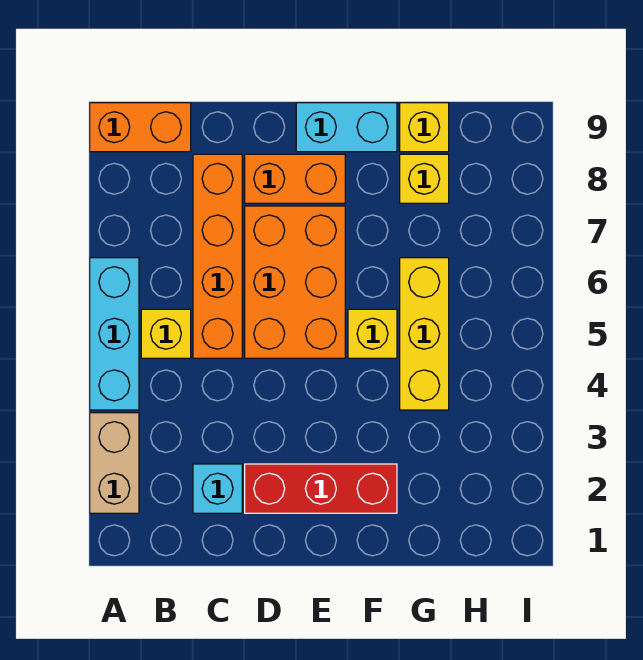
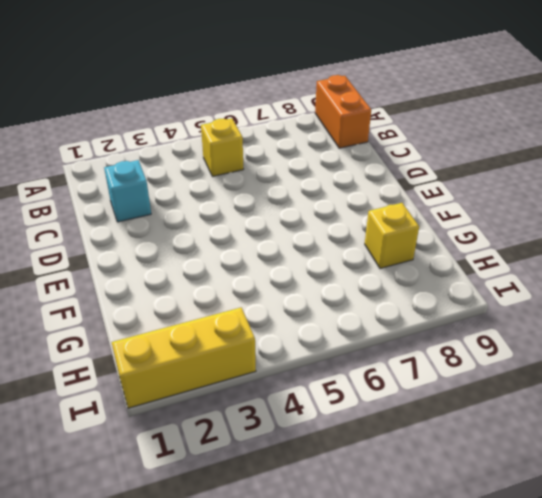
yellow brick I1:I3 level 1 -> yellow brick G4:G6 level 1
none -> tan brick A2:A3 level 1
none -> cyan brick A4:A6 level 1
none -> orange brick C5:C8 level 1

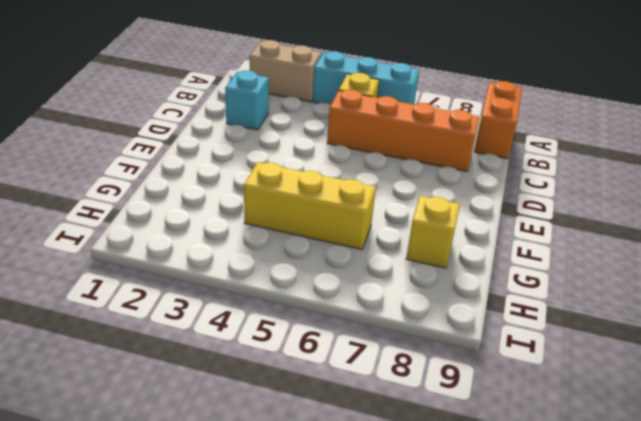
none -> red brick D2:F2 level 1
none -> orange brick D5:E7 level 1
none -> orange brick D8:E8 level 1

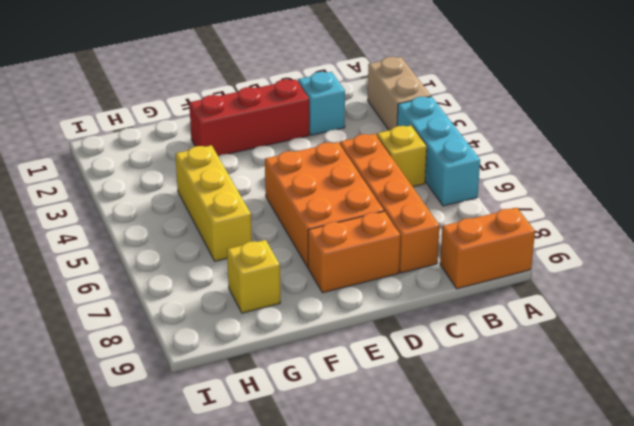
none -> cyan brick E9:F9 level 1
none -> yellow brick F5 level 1
none -> yellow brick G9 level 1

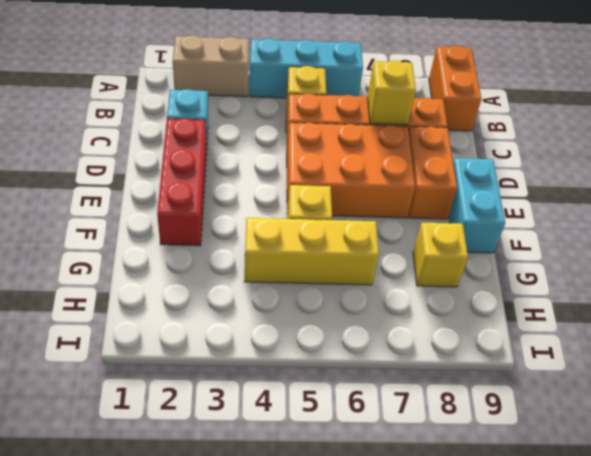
yellow brick C7 level 2 -> yellow brick G9 level 1

